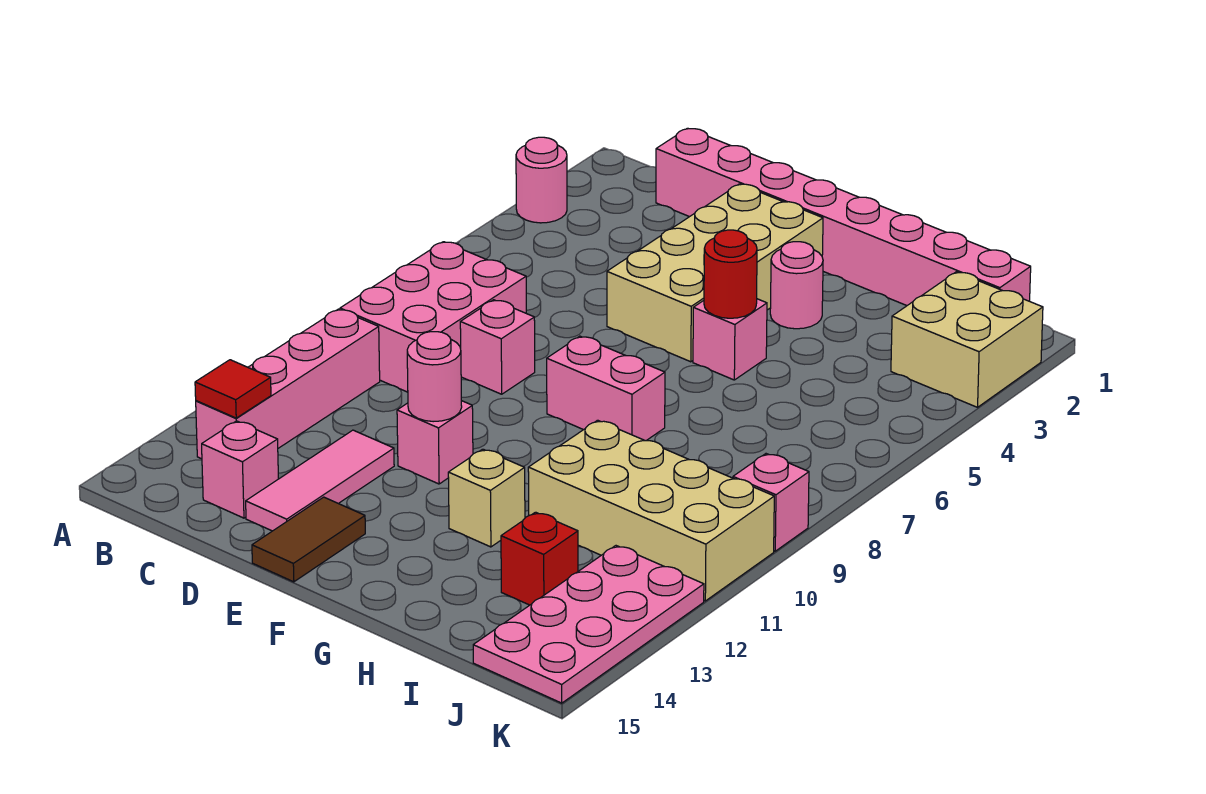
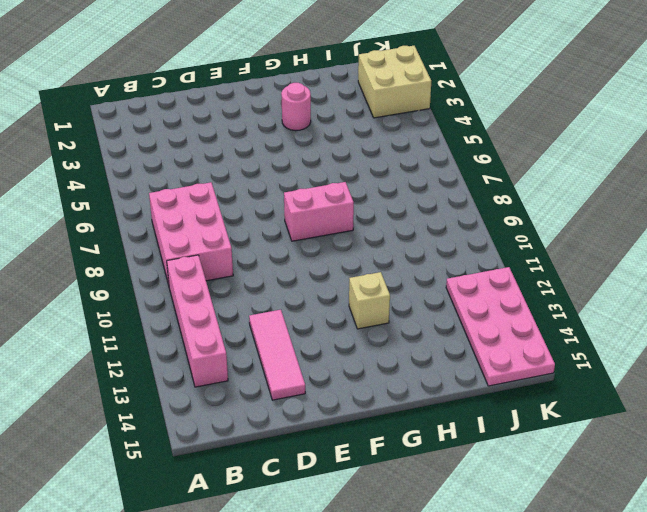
none -> pink round brick A3 level 1
none -> pink brick C1:J1 level 1
none -> pink brick C14 level 1

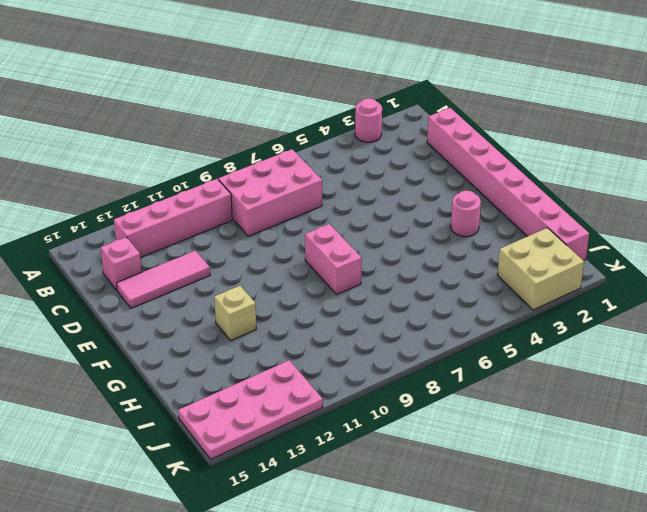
none -> pink brick D8 level 1
none -> tan brick E2:F5 level 1
none -> pink brick E11 level 1

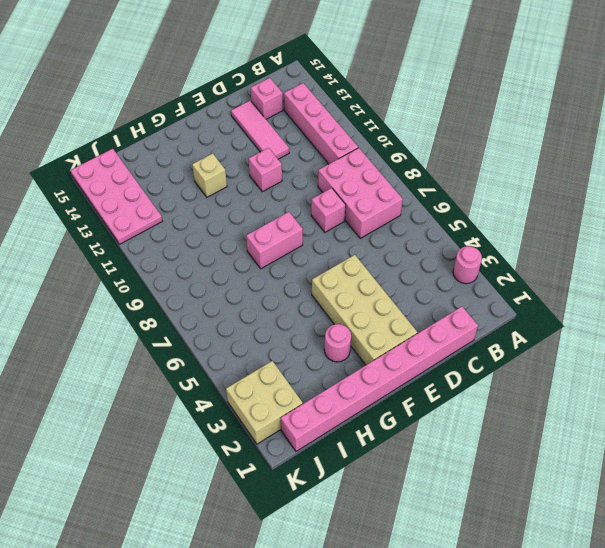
none -> brown tile E14:E15 level 1
none -> pink brick G5 level 1
none -> tan brick H10:K11 level 1

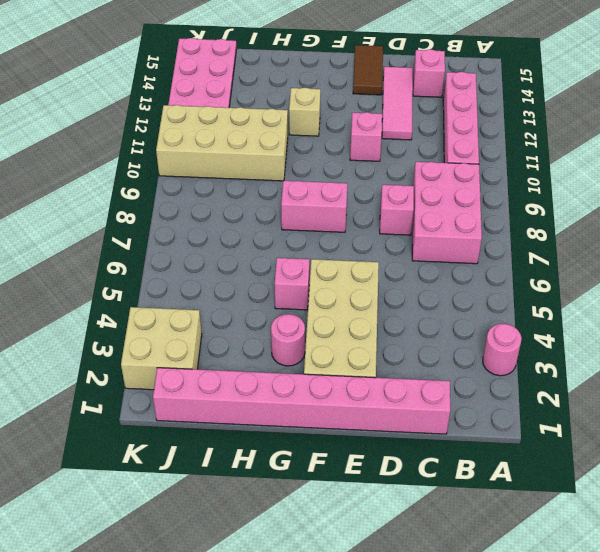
none -> red brick I13 level 1
none -> pink brick K9 level 1
none -> red tile B13 level 2

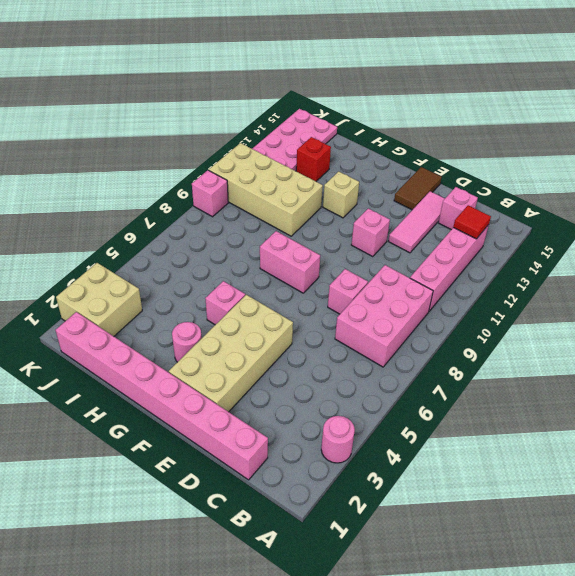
none -> pink round brick E11 level 2
none -> red round brick G5 level 2

